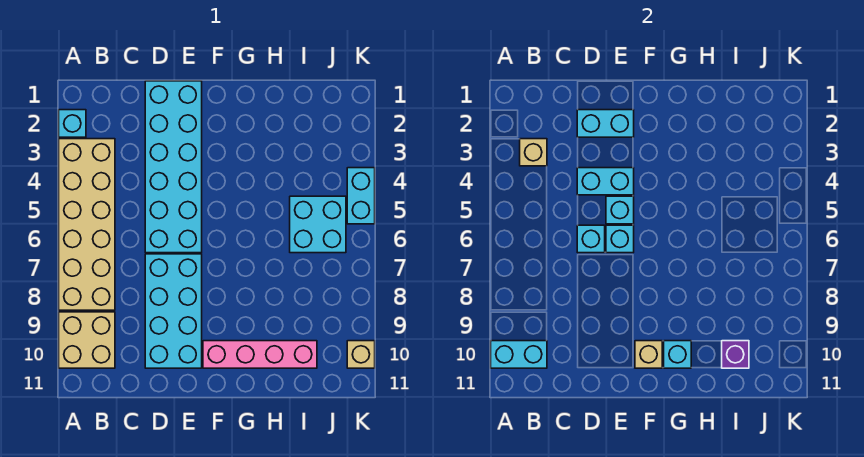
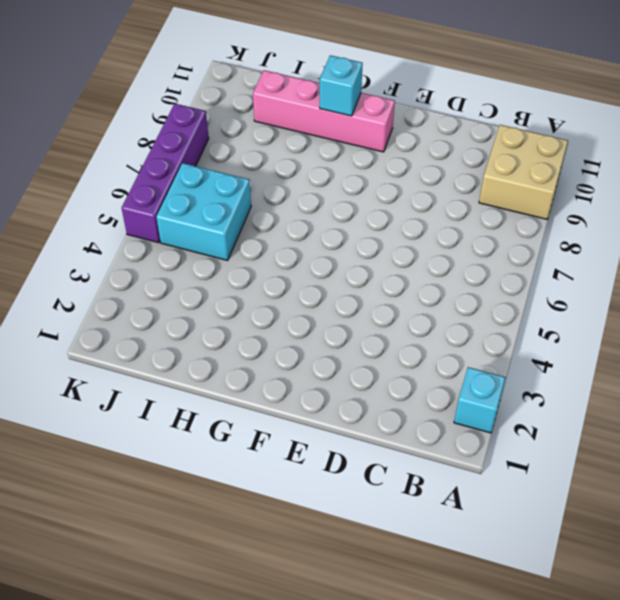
purple brick K5:K8 level 1 -> cyan brick K4:K5 level 1
none -> tan brick A3:B8 level 1
none -> cyan brick D1:E6 level 1
none -> cyan brick D7:E10 level 1

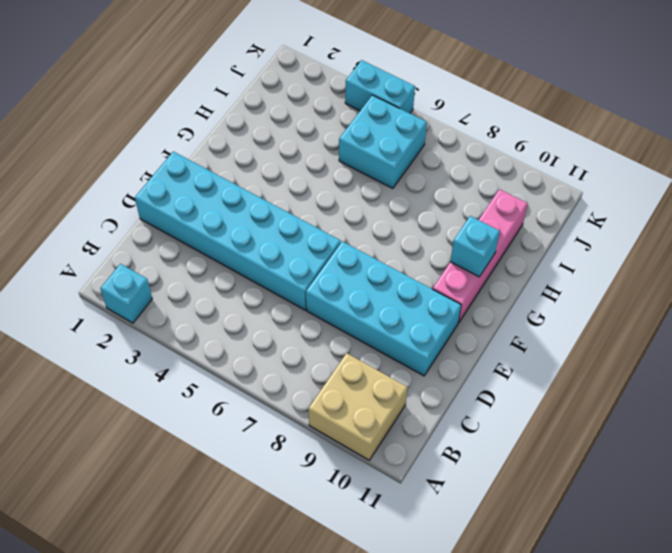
none -> tan brick A3:B8 level 1
none -> tan brick K10 level 1
none -> cyan brick A10:B10 level 2

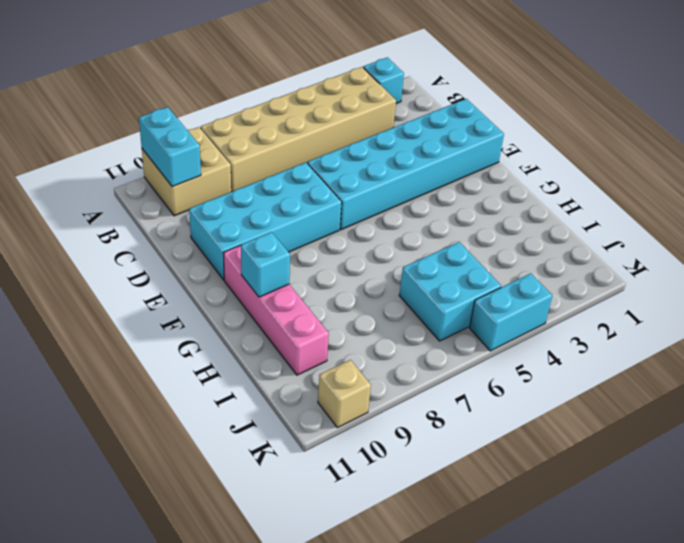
none -> tan brick B3 level 2
none -> cyan brick D2:E2 level 2
none -> cyan brick D4:E4 level 2

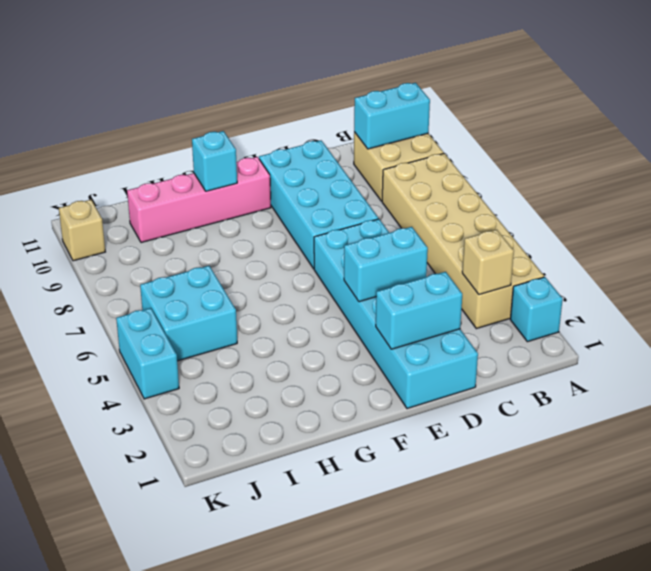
none -> cyan brick D6 level 2
none -> cyan brick E5 level 2
none -> cyan brick E6 level 2

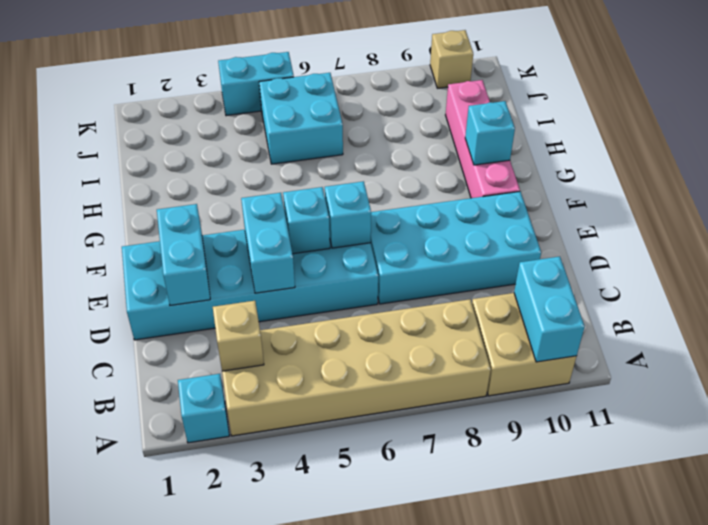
none -> cyan brick D6 level 2
none -> tan brick F10 level 2
none -> purple brick I10 level 2

